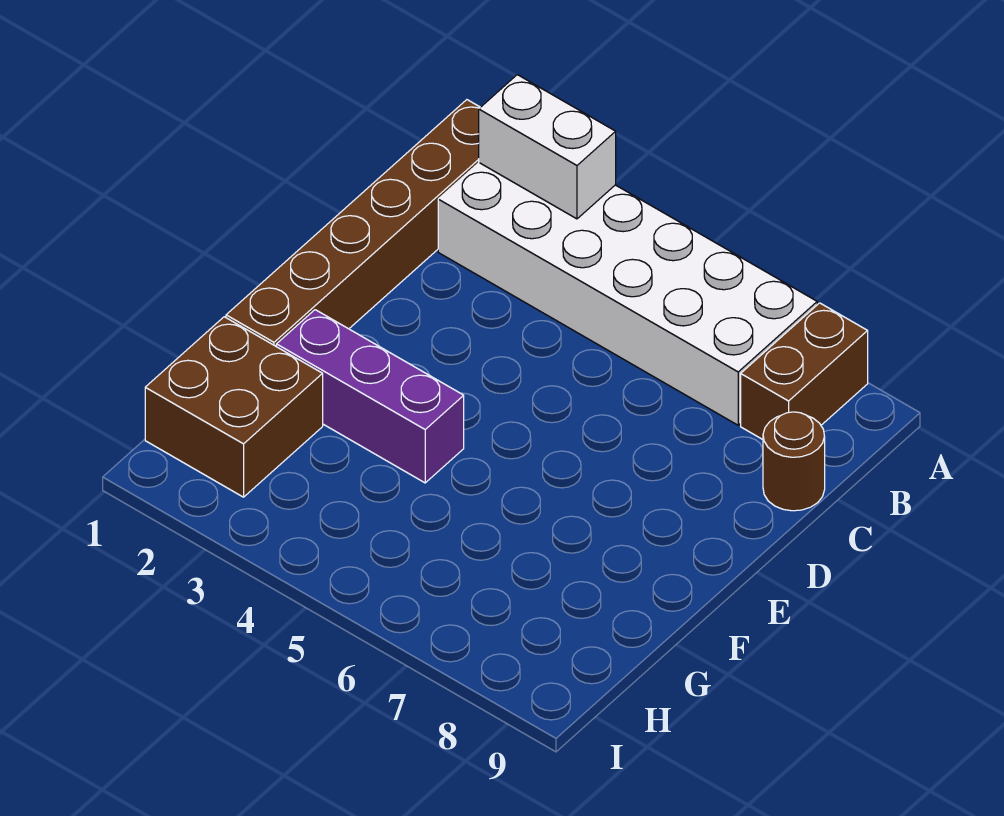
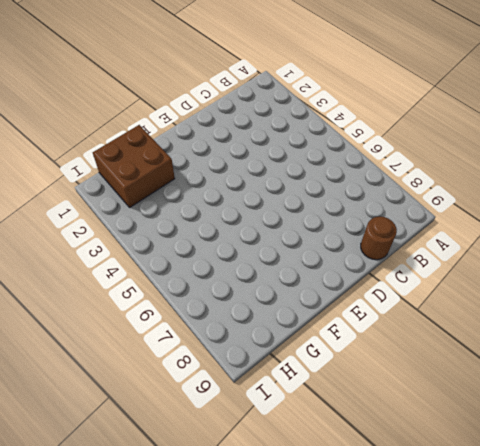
none -> brown brick A1:F1 level 1
none -> white brick A2:B7 level 1

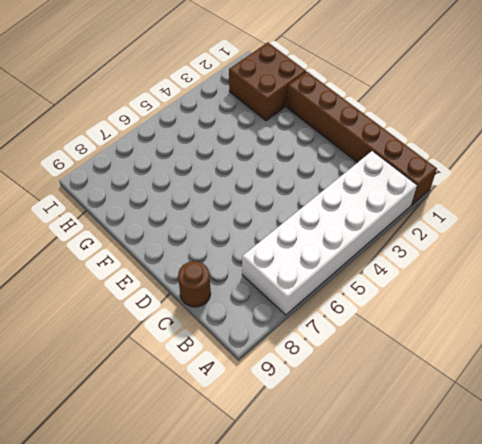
none -> brown brick A8:B8 level 1
none -> purple brick F2:F4 level 1

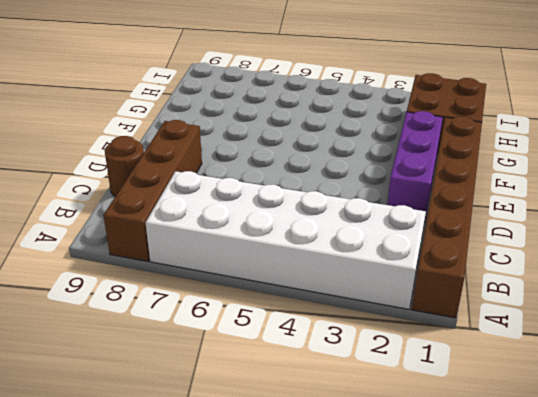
brown brick A8:D8 level 1 -> brown brick A8:B8 level 1
purple brick D2:F2 level 1 -> purple brick F2:F4 level 1
none -> white brick A2:A3 level 2

